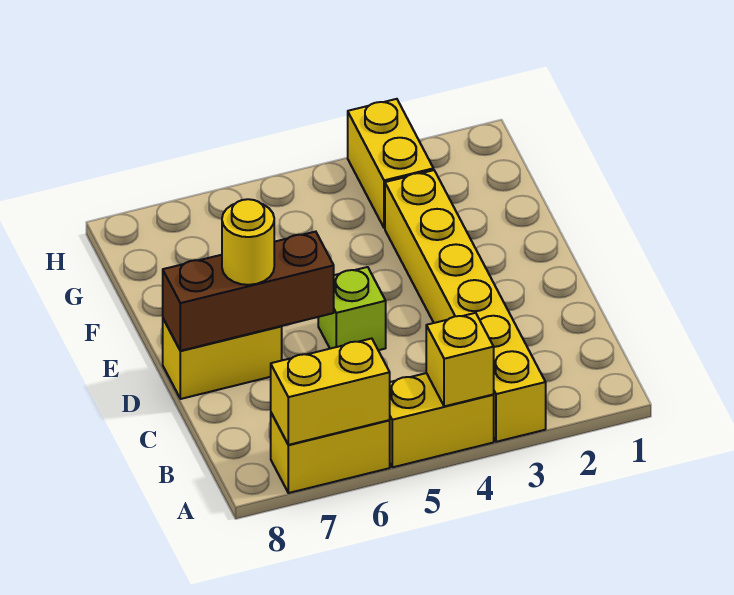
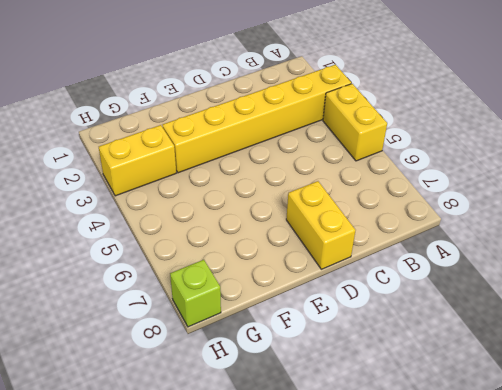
lime brick H8 level 1 -> lime brick D5 level 1
none -> yellow brick A6:A7 level 1
none -> yellow brick A4 level 2

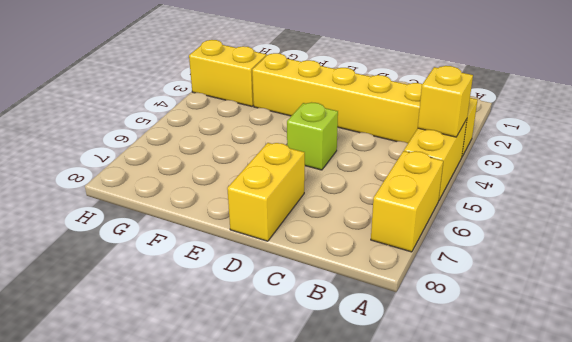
none -> yellow brick A6:A7 level 2
none -> brown brick D6:D8 level 2

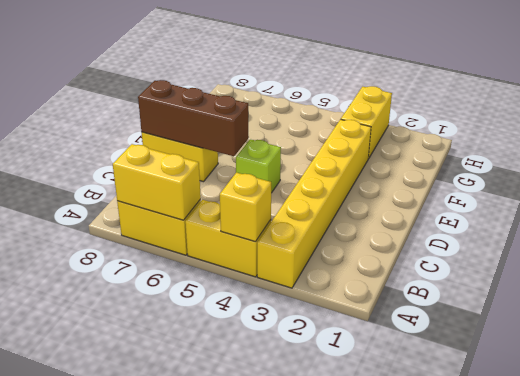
none -> yellow round brick D7 level 3

